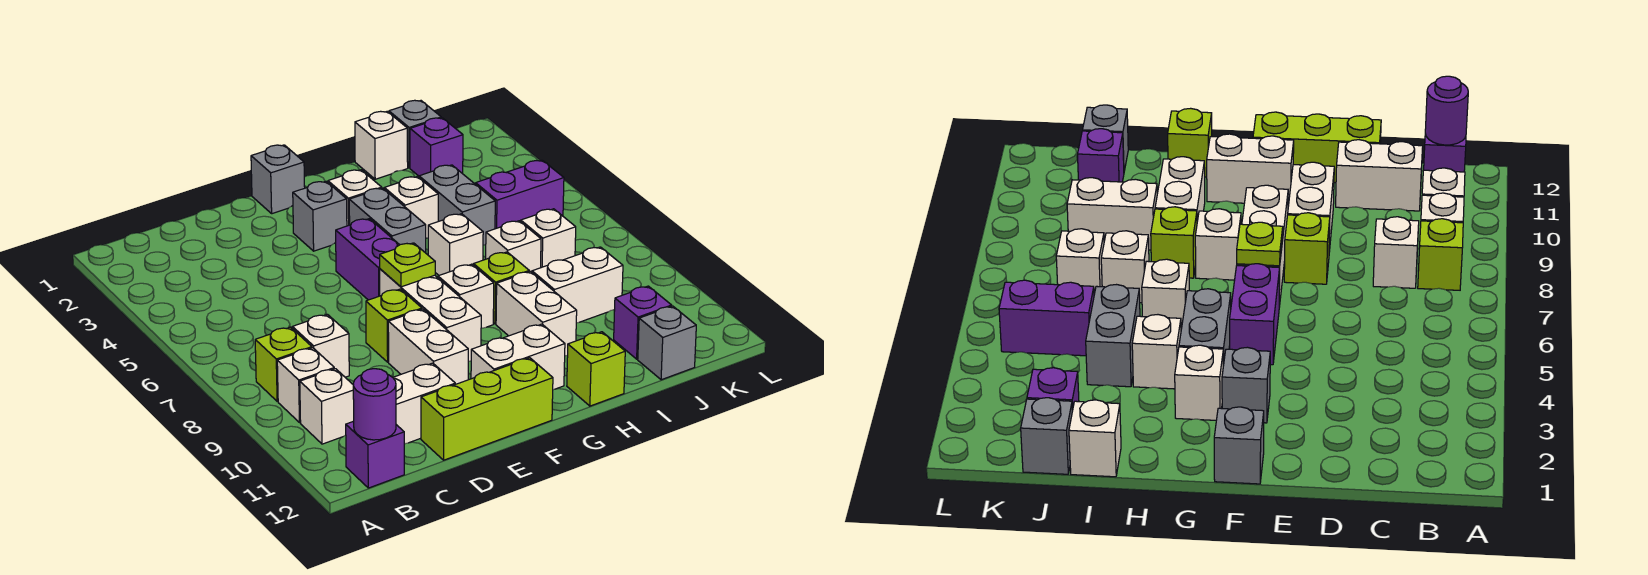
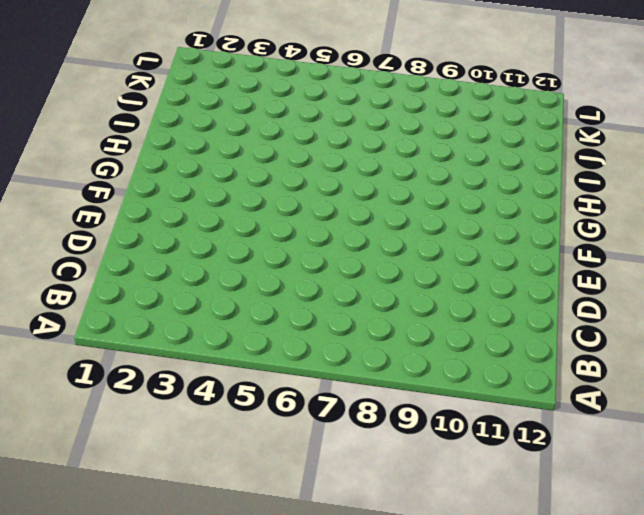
none -> lime brick B8 level 1
none -> white brick B9 level 1
none -> white brick B10 level 1
none -> purple brick B12 level 1

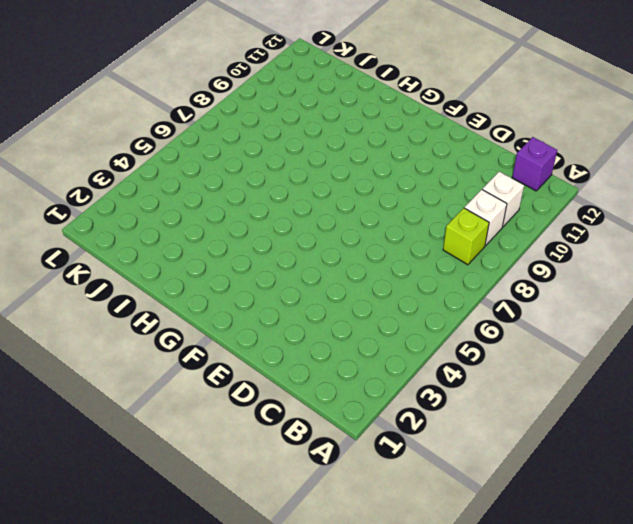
none -> white brick C8 level 1
none -> white brick C11:D11 level 1
none -> lime brick D12:F12 level 1
none -> lime brick E8 level 1

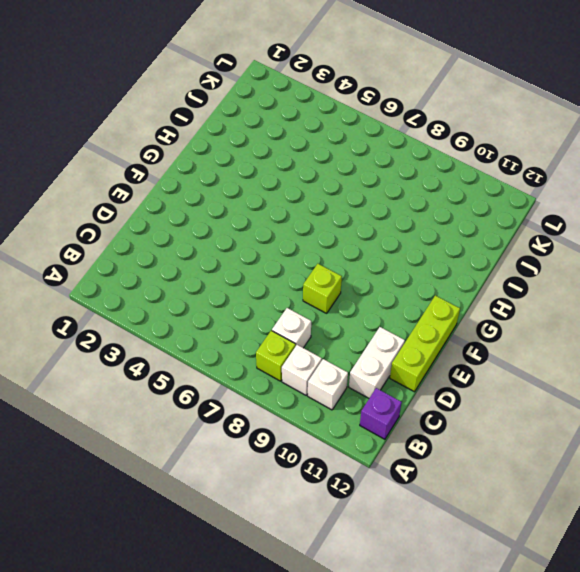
none -> white brick E9:E10 level 1
none -> grey brick F1 level 1
none -> grey brick F3 level 1
none -> purple brick F5:F6 level 1

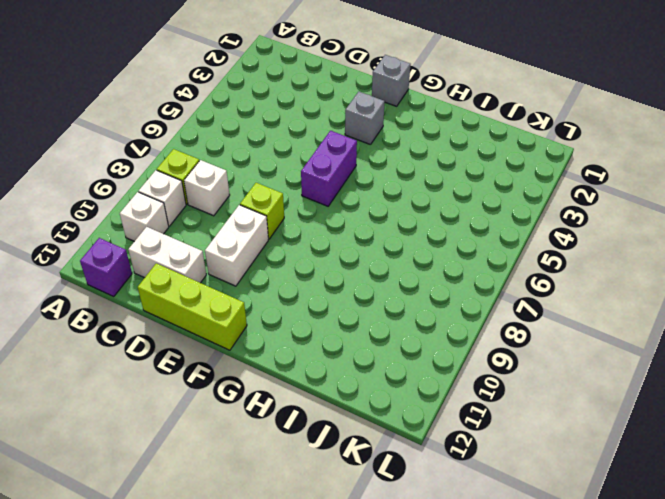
none -> white brick F7:F9 level 1
none -> white brick F11:G11 level 1
none -> white brick G3 level 1
none -> grey brick G4:G5 level 1

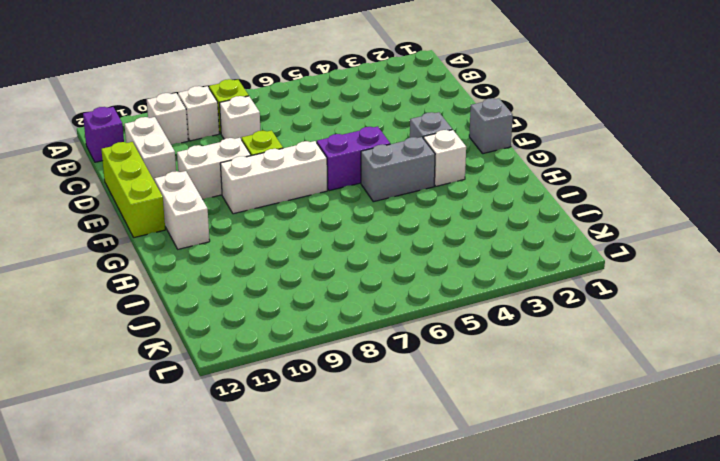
none -> white brick G8 level 1
none -> white brick H4 level 1
none -> white brick H6 level 1
none -> lime brick H8 level 1

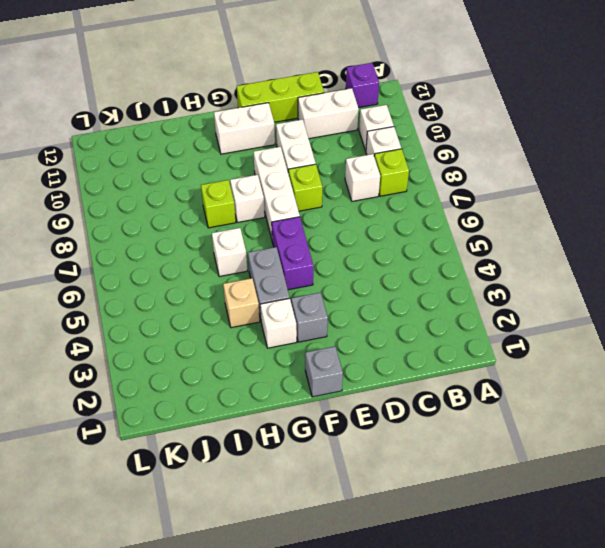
tan brick H4 level 1 -> white brick H4 level 1
none -> white brick H9:H10 level 1
none -> lime brick H12 level 1
none -> white brick I1 level 1
none -> grey brick I4:I5 level 1

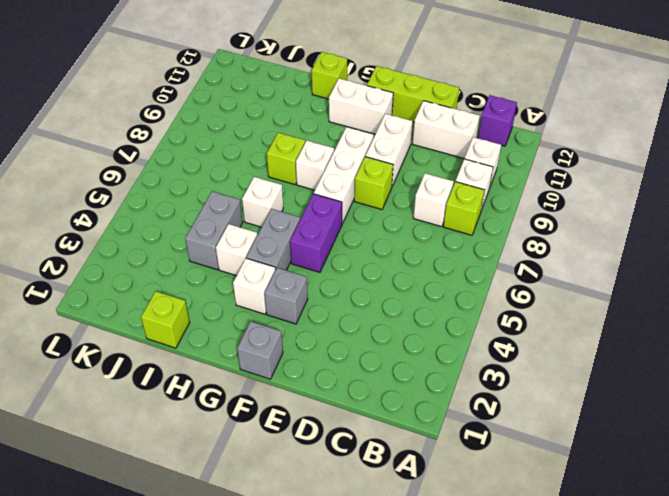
lime brick I1 level 1 -> white brick I1 level 1
none -> white brick H9:H10 level 1
none -> white brick I7 level 1
none -> white brick I9:J9 level 1
none -> grey brick J1 level 1

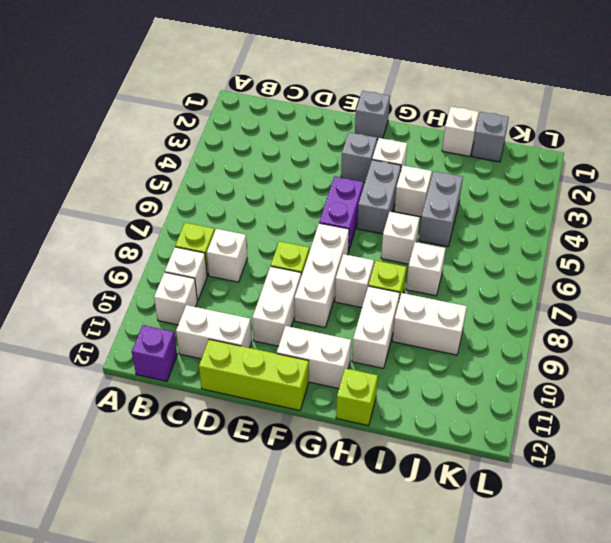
none -> purple brick J2 level 1
none -> purple brick J5:K5 level 1
none -> white brick J7 level 1
none -> purple brick J11 level 1

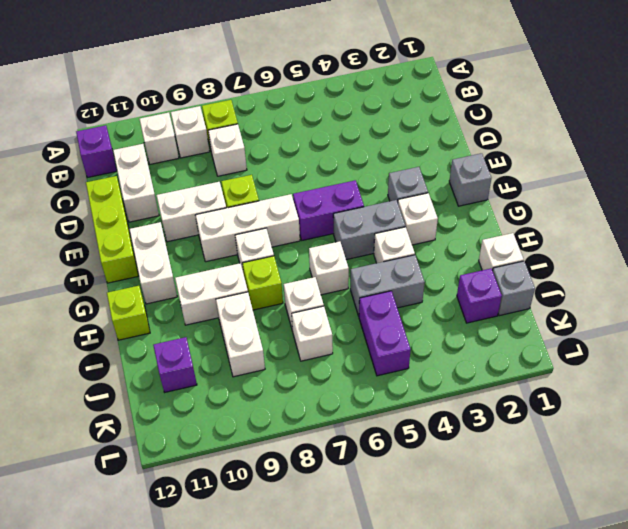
none -> grey brick J12 level 1
none -> purple round brick B12 level 2
none -> lime plate F7 level 2

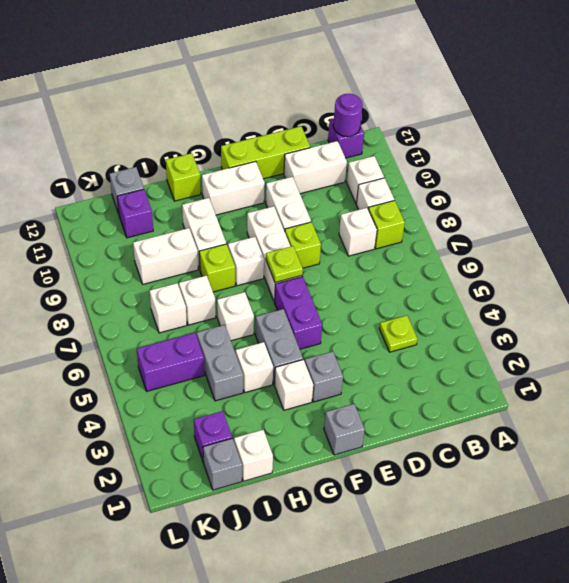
lime plate C4 level 1 -> none

